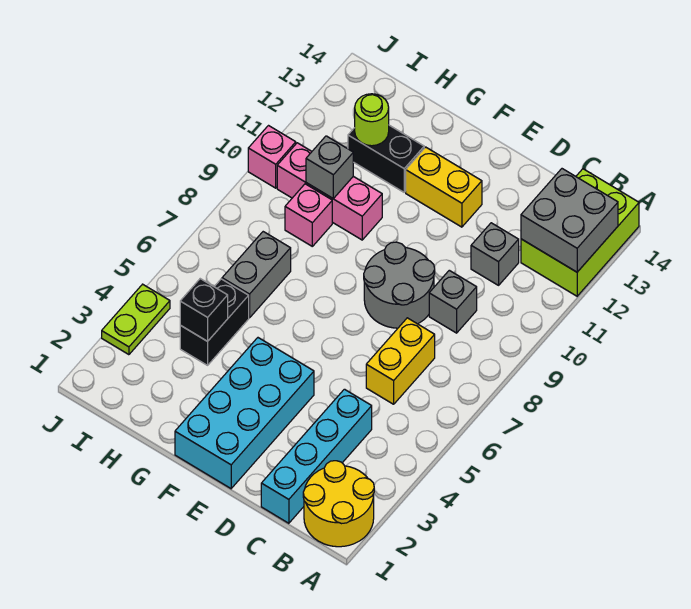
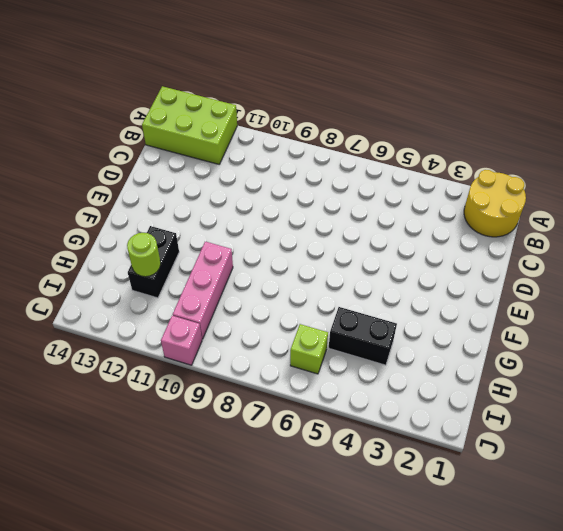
lime brick I6 level 1 -> none
none -> cyan brick C1:C4 level 1
none -> yellow brick C6:C7 level 1
none -> grey brick C9 level 1

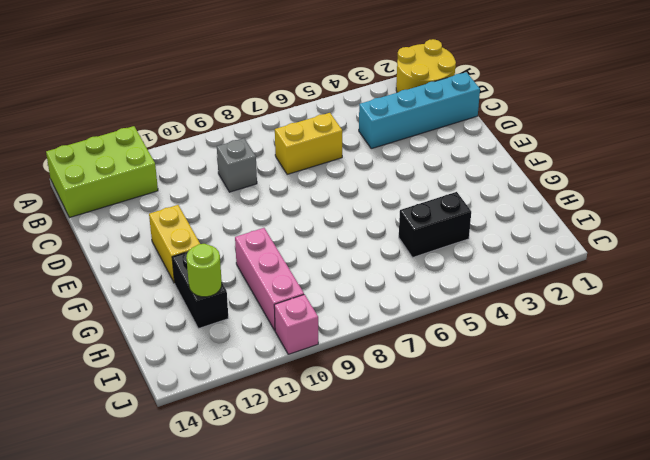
none -> grey brick C11 level 1
none -> grey round brick D8:E9 level 1
none -> cyan brick E1:F4 level 1

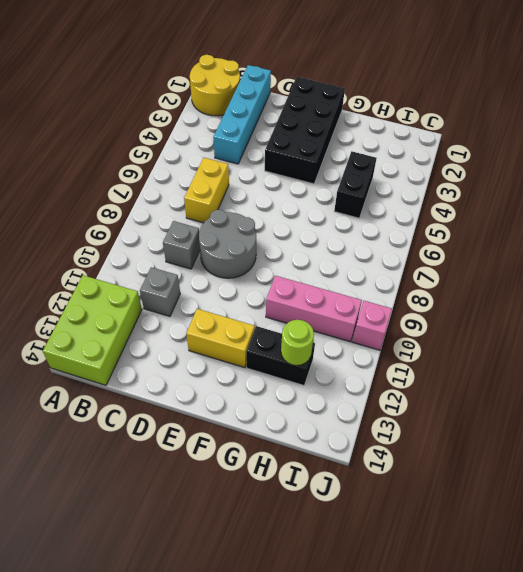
black brick E1:F4 level 1 -> cyan brick E1:F4 level 1
none -> grey brick H6:H7 level 1
none -> pink brick H9 level 1
none -> lime plate J3:J4 level 1

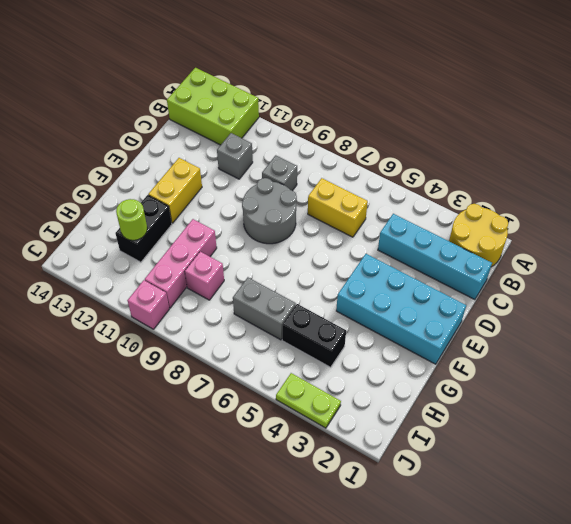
none -> grey brick A12:B13 level 2
none -> black brick H4 level 2
none -> grey brick H10 level 2

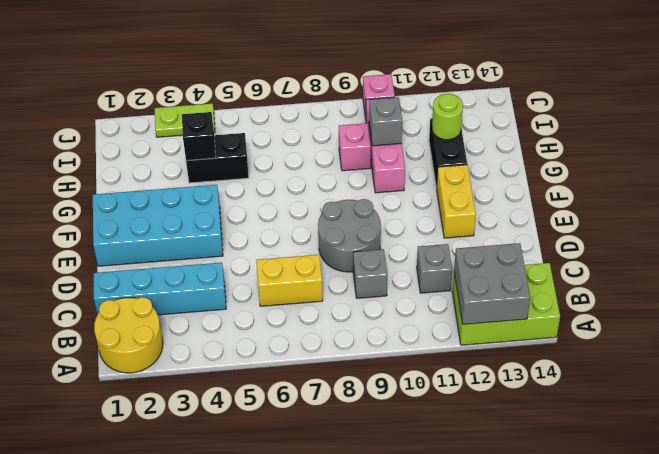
none -> grey brick H6:H7 level 1

